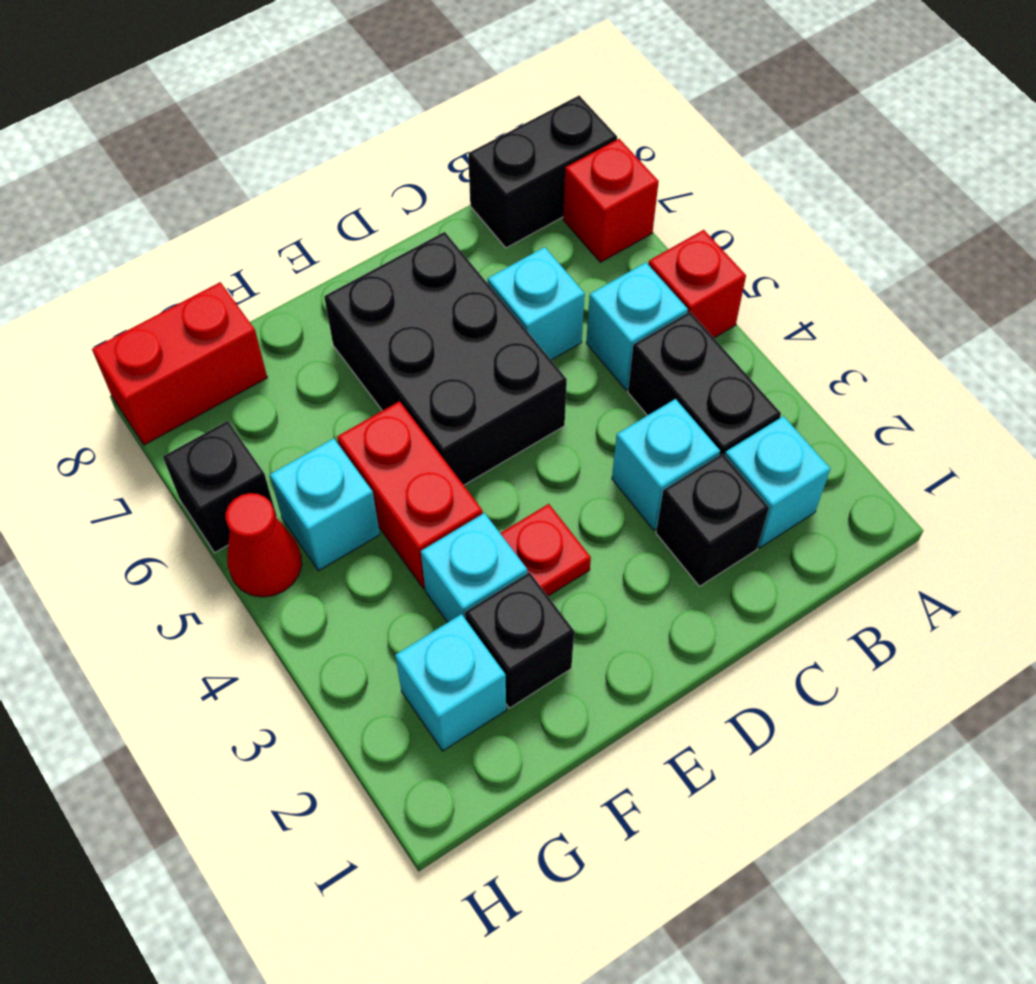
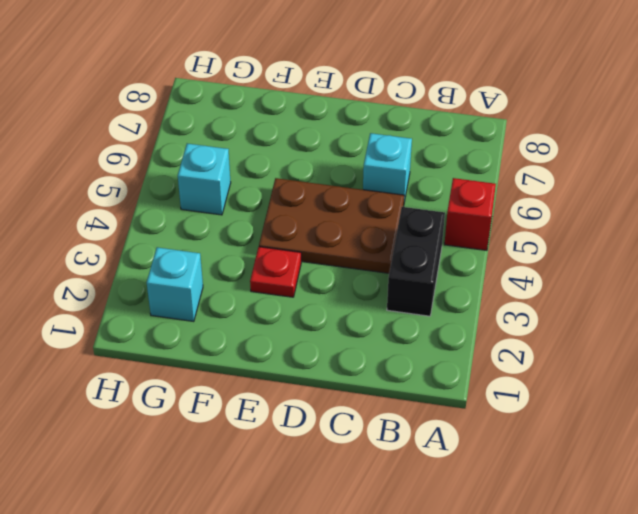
brown plate C4:E5 level 1 -> black brick D5:E7 level 1
none -> red brick A7 level 1
none -> black brick A8:B8 level 1
none -> cyan brick B2 level 1

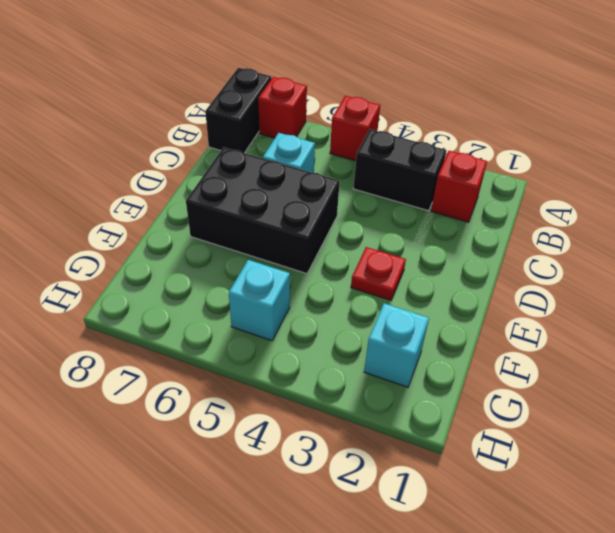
red brick B2 level 1 -> cyan brick B2 level 1
none -> cyan brick B5 level 1
none -> black brick C2 level 1
none -> cyan brick C3 level 1

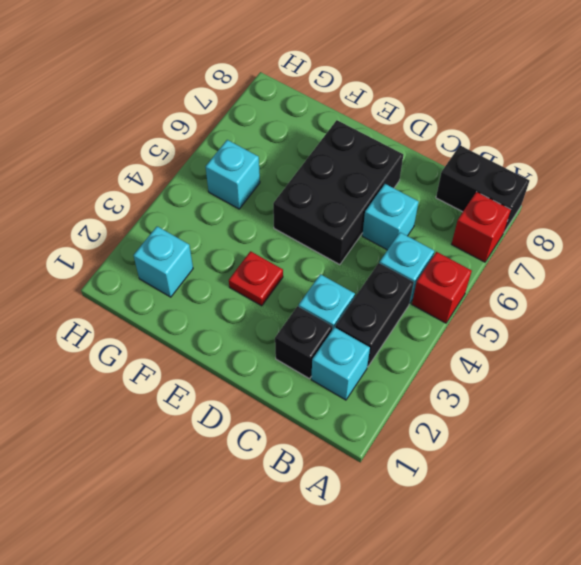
none -> black brick F2 level 1
none -> cyan brick F3 level 1
none -> red brick F4:F5 level 1

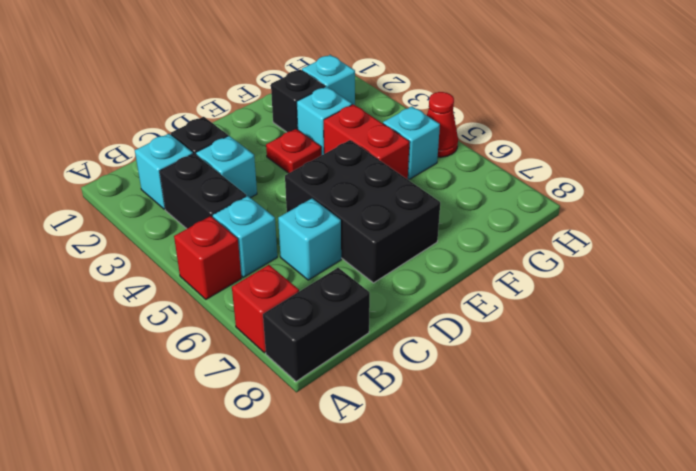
none -> red brick G8:H8 level 1
none -> black brick H6 level 1

